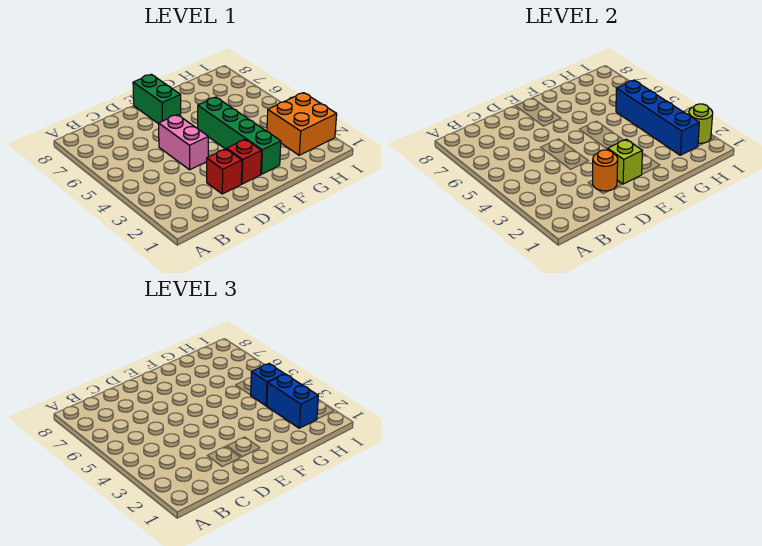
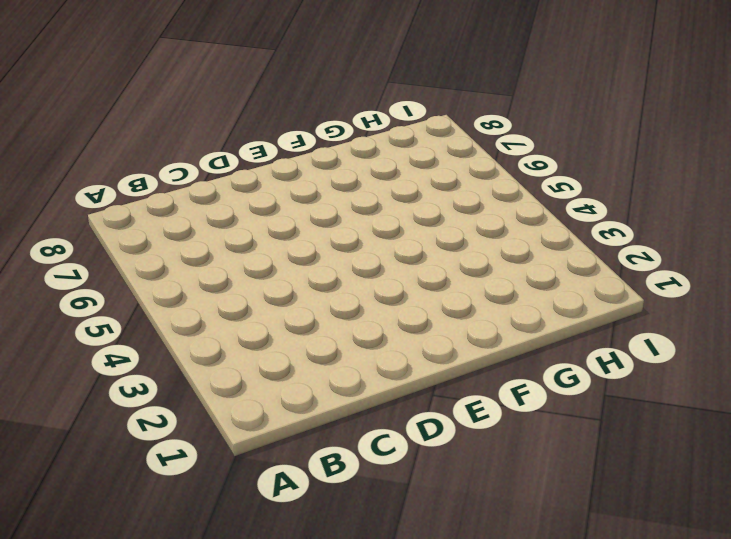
none -> red brick D2 level 1
none -> pink brick D4:D5 level 1
none -> red brick E2 level 1

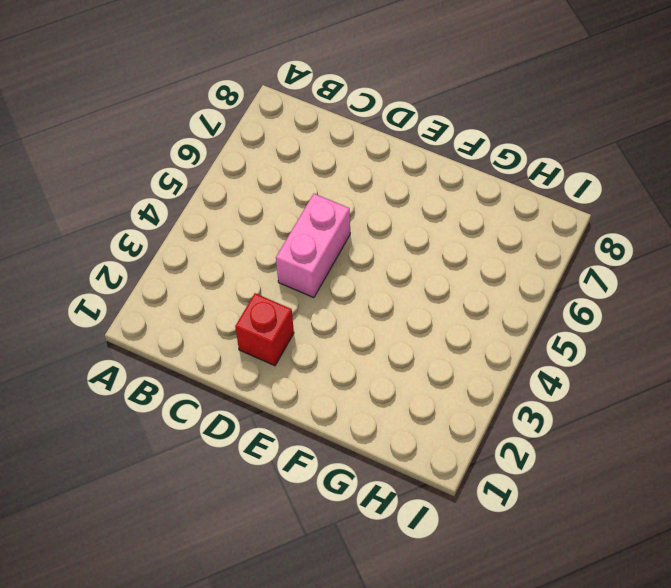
none -> red brick E2 level 1
none -> green brick E7:E8 level 1
none -> green brick F2:F5 level 1

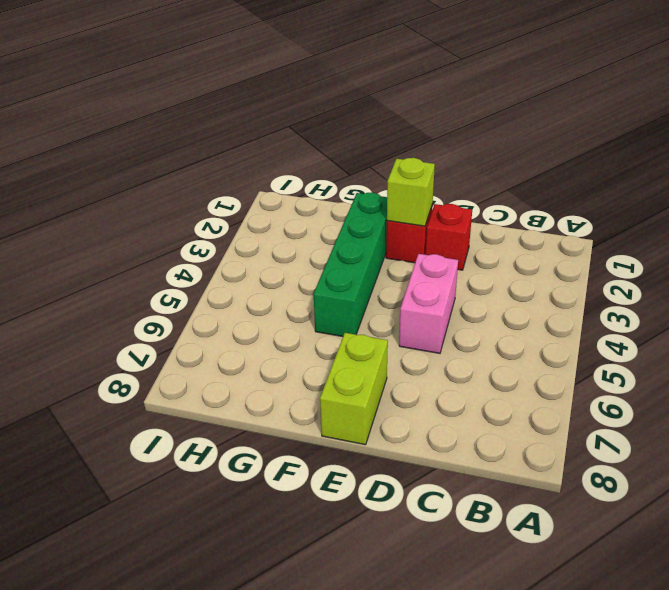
lime brick E7:E8 level 1 -> green brick E7:E8 level 1
none -> orange brick H2:I3 level 1
none -> orange round brick D2 level 2
none -> blue brick H2:H5 level 2

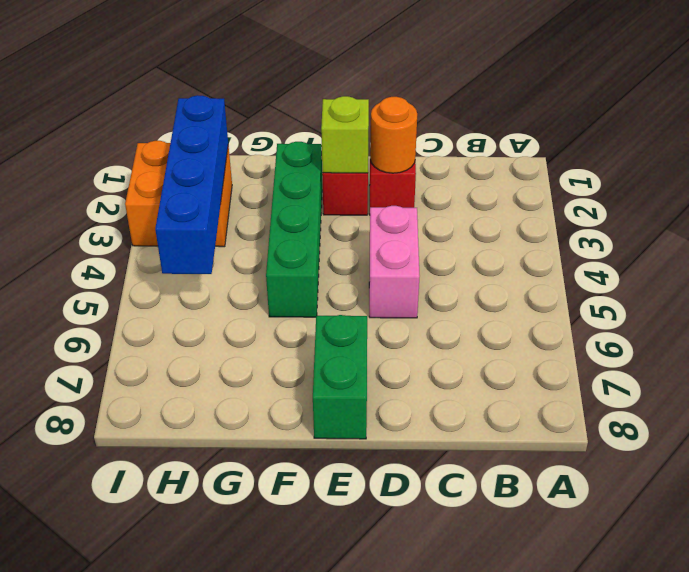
none -> lime round brick I2 level 2
none -> blue brick H2:H3 level 3
none -> blue brick H4 level 3

